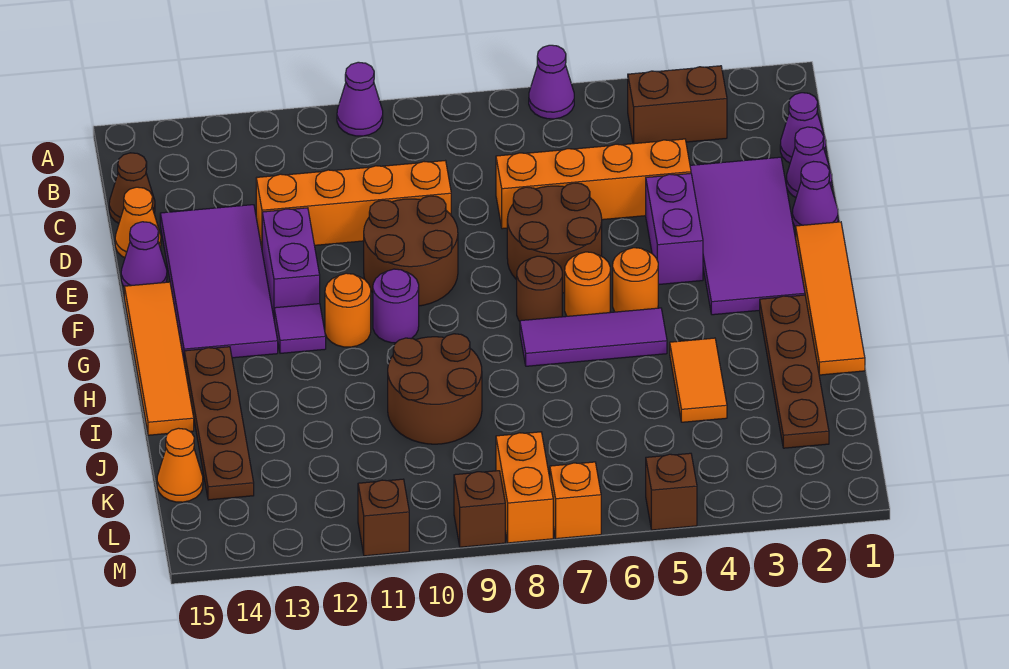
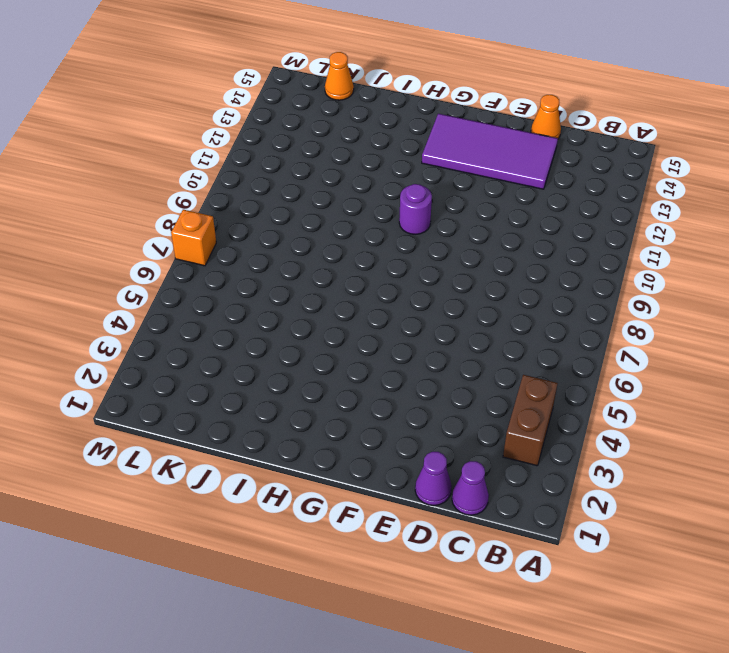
none -> purple cone A6 level 1
none -> purple cone A10 level 1
none -> brown cone C15 level 1
none -> purple tile D2:G3 level 1

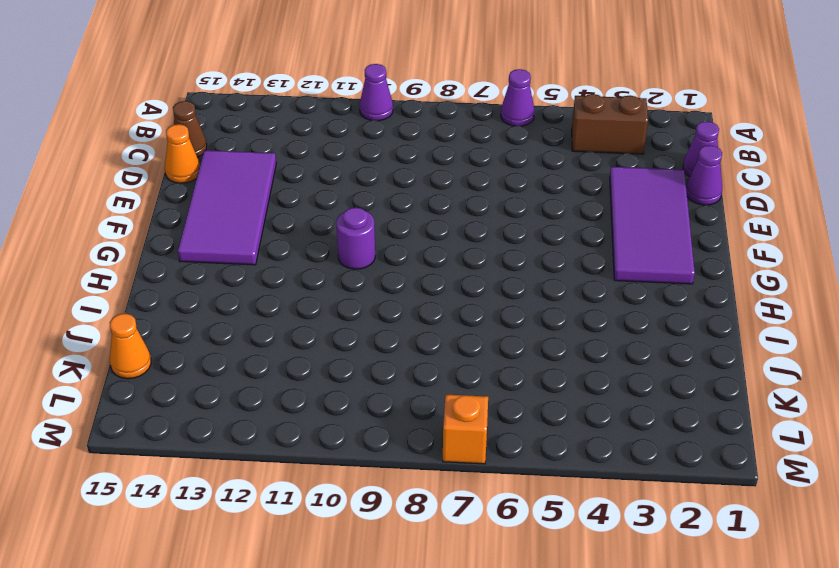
none -> orange brick D4:D7 level 1
none -> orange brick D9:D12 level 1
none -> purple cone E1 level 1
none -> purple brick E4:F4 level 1

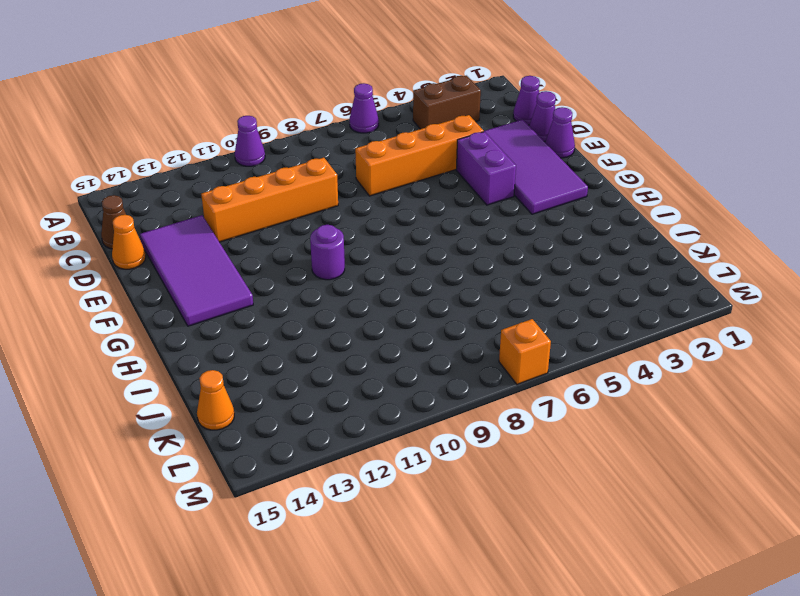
none -> brown round brick E6:F7 level 1
none -> brown round brick E9:F10 level 1
none -> purple brick E12:F12 level 1
none -> purple cone E15 level 1

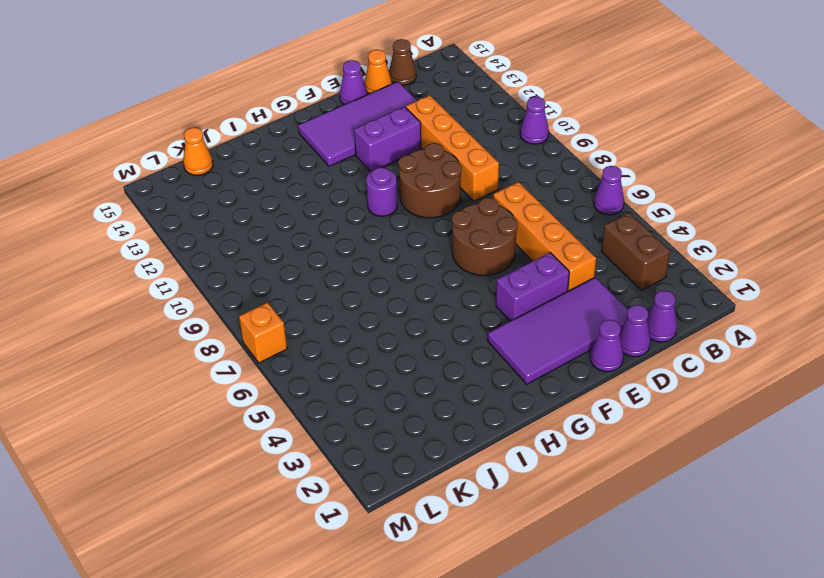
none -> orange tile F1:I1 level 1
none -> orange tile F15:I15 level 1
none -> orange round brick G5 level 1
none -> orange round brick G6 level 1

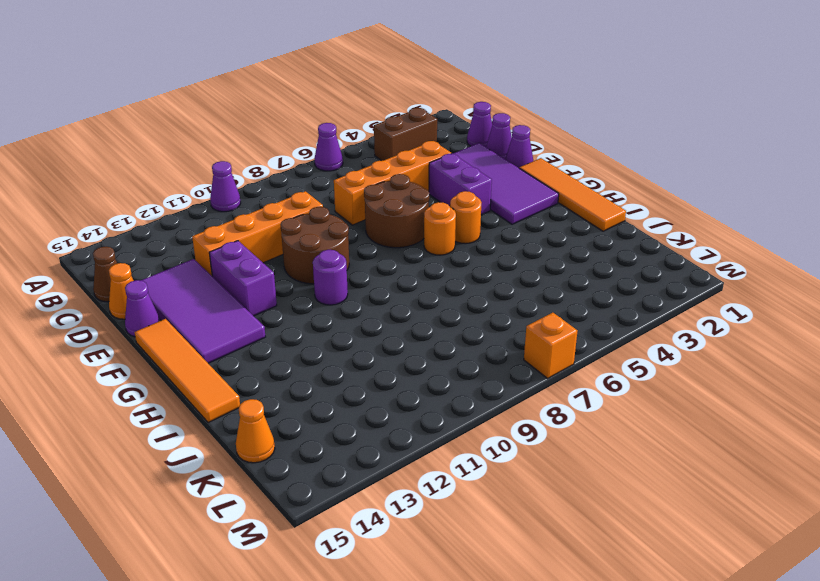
none -> brown round brick G7 level 1
none -> orange round brick G11 level 1
none -> purple tile G12 level 1
none -> brown plate H2:K2 level 1

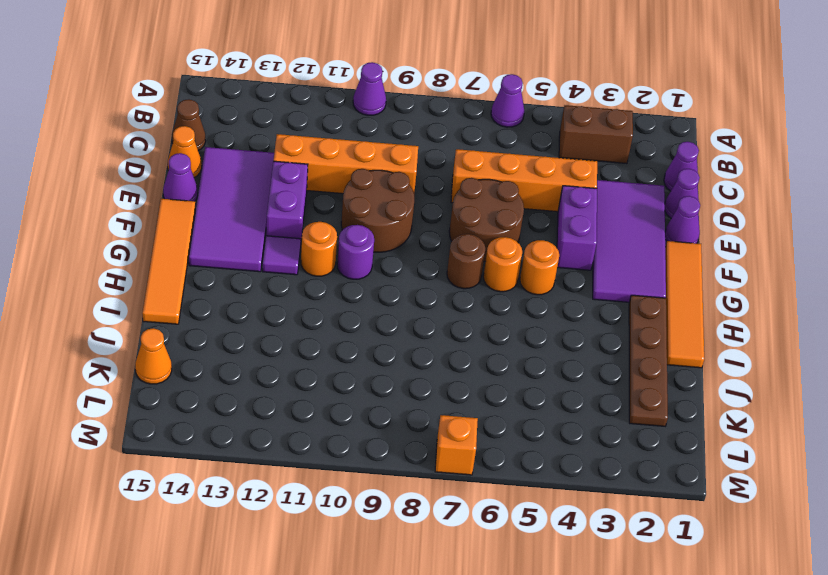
none -> purple tile H5:H7 level 1
none -> brown plate H14:K14 level 1
none -> orange tile I4:J4 level 1
none -> brown round brick I9:J10 level 1

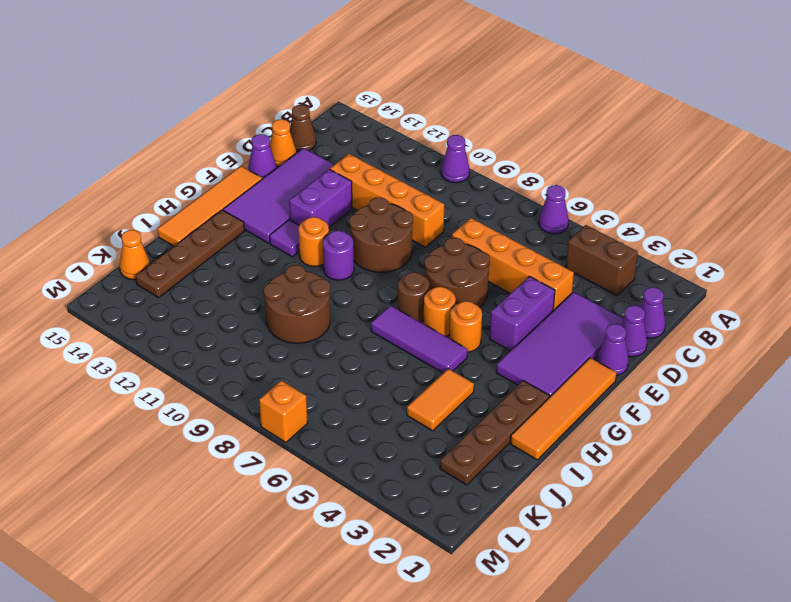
none -> orange brick L8:M8 level 1
none -> brown brick M5 level 1
none -> brown brick M9 level 1
none -> brown brick M11 level 1

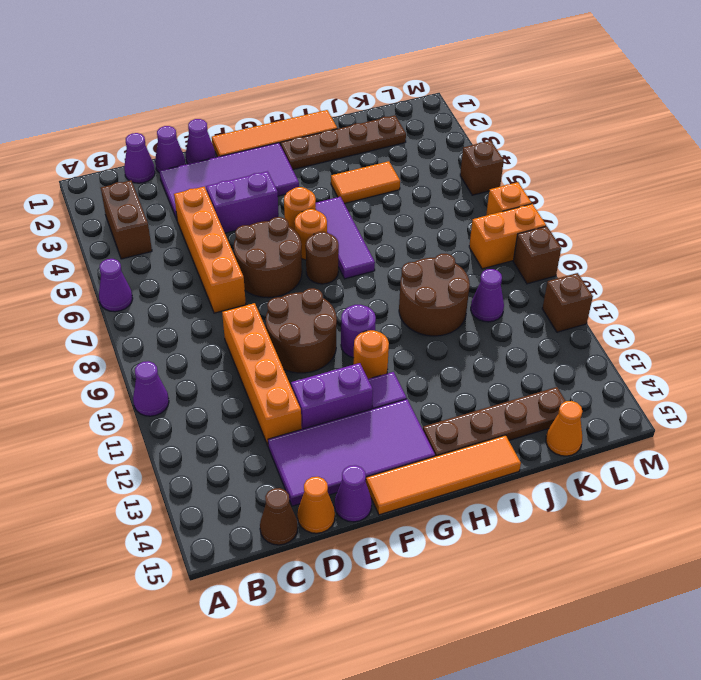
purple cone K10 level 1 -> none

